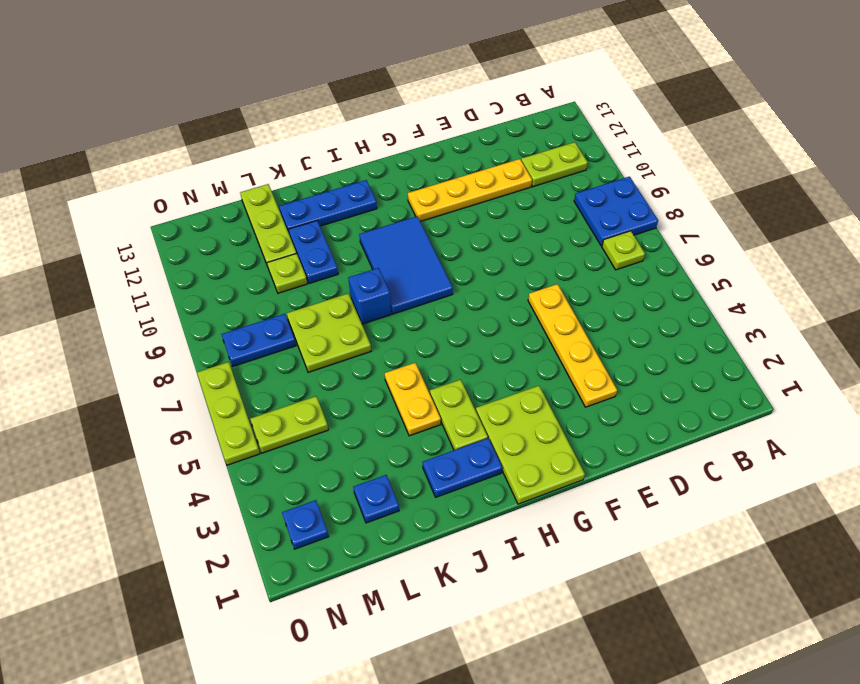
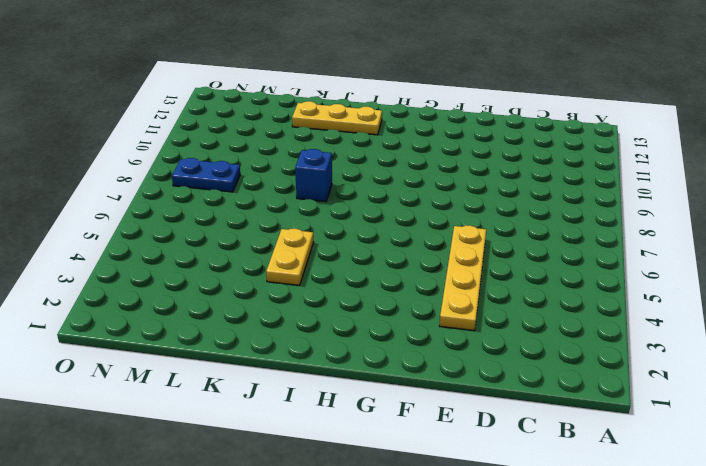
yellow plate I12:K12 level 1 -> blue plate I12:K12 level 1
none -> blue plate A8:B9 level 1
none -> lime plate B7 level 1
none -> lime plate B11:C11 level 1

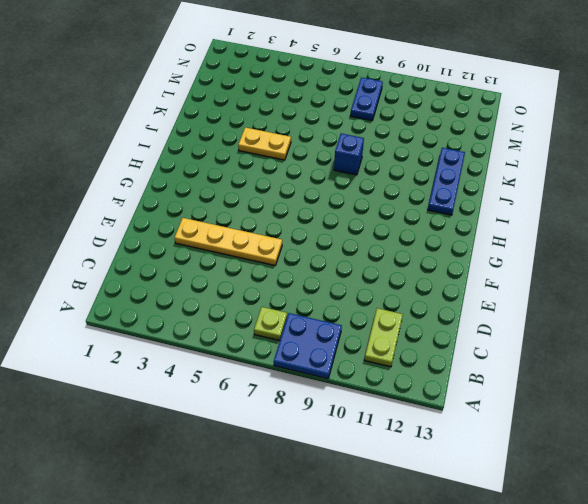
none -> yellow plate D11:G11 level 1
none -> lime plate G1:H3 level 1
none -> blue tile H8:I10 level 1

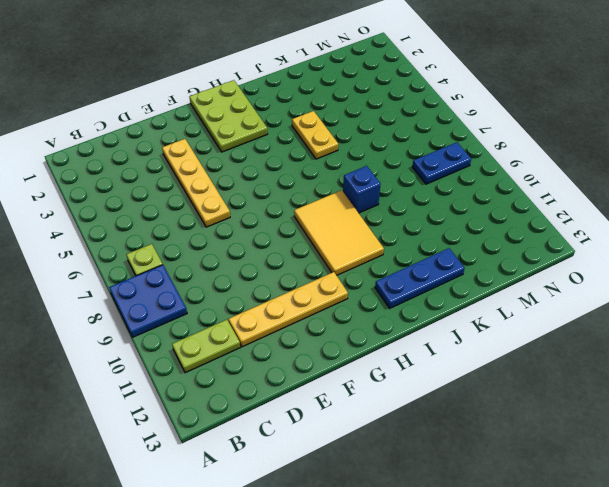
yellow tile H8:I10 level 1 -> blue tile H8:I10 level 1
none -> blue plate I2:J2 level 1
none -> lime plate I3:I4 level 1
none -> lime plate K7:L8 level 1

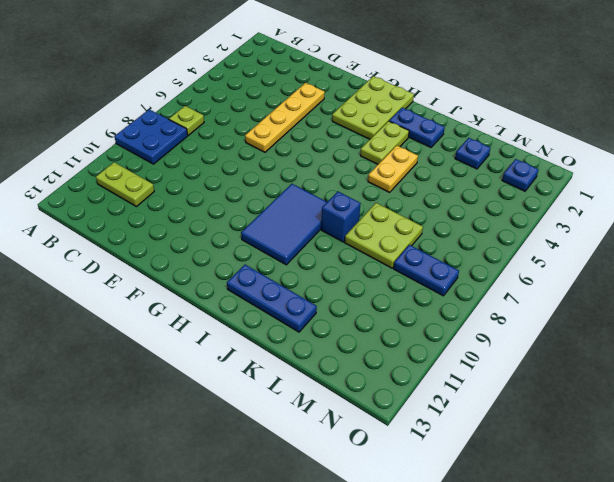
none -> yellow plate D11:G11 level 1
none -> blue plate K10:K11 level 1
none -> lime plate L10 level 1

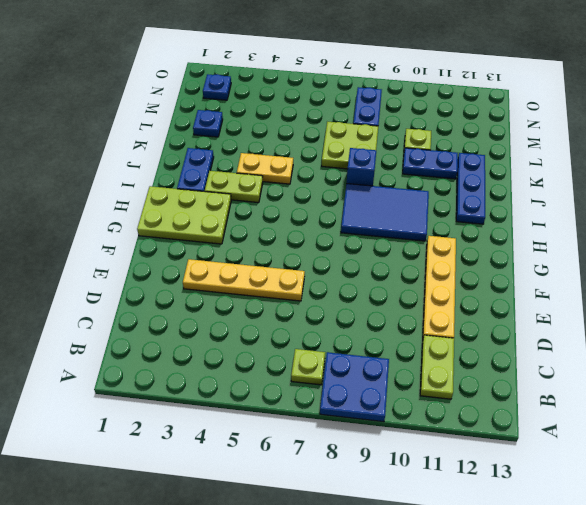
none -> lime plate L11:L13 level 1
none -> lime plate M5:N5 level 1
none -> lime plate O5:O7 level 1

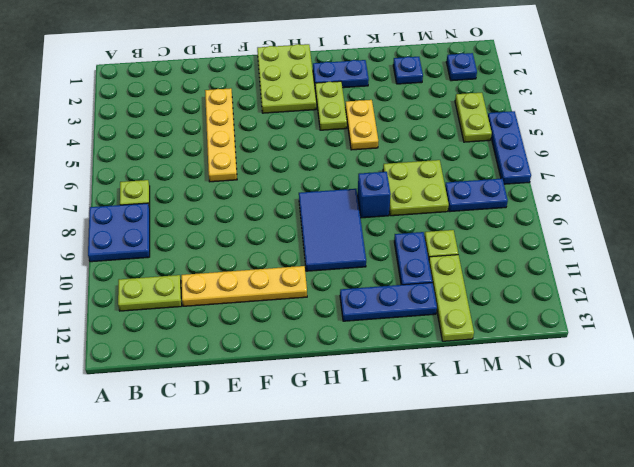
lime plate N4:N5 level 1 -> lime plate M5:N5 level 1
blue plate O5:O7 level 1 -> lime plate O5:O7 level 1

